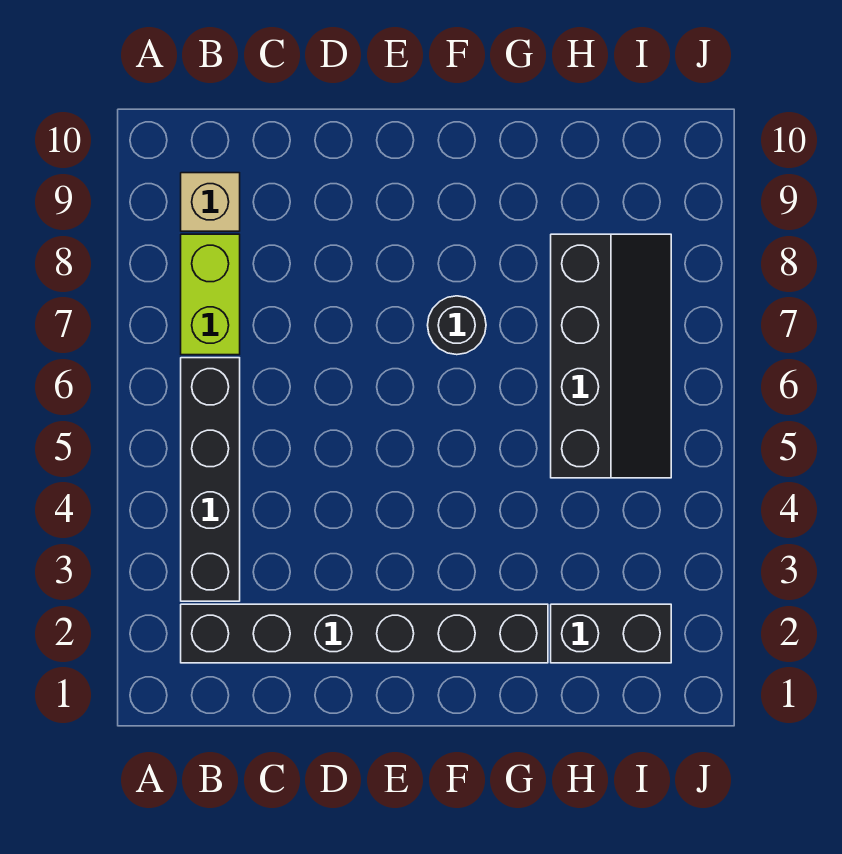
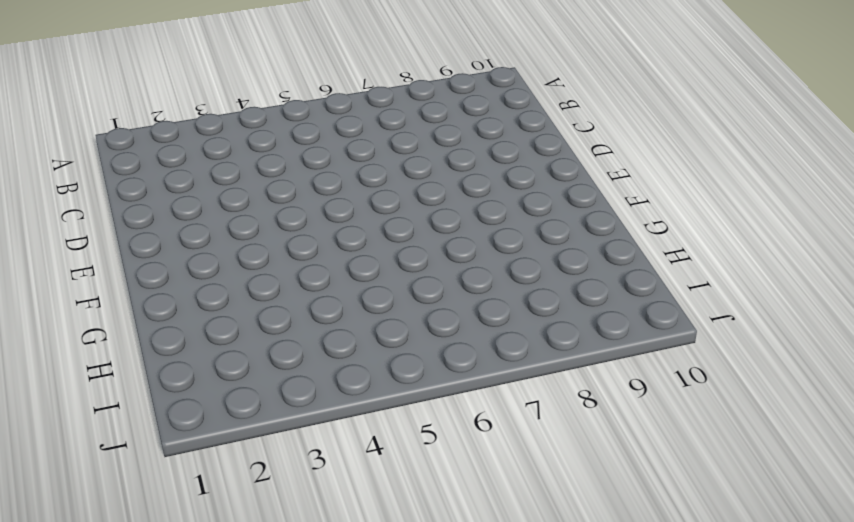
none -> black brick B2:G2 level 1
none -> black brick B3:B6 level 1

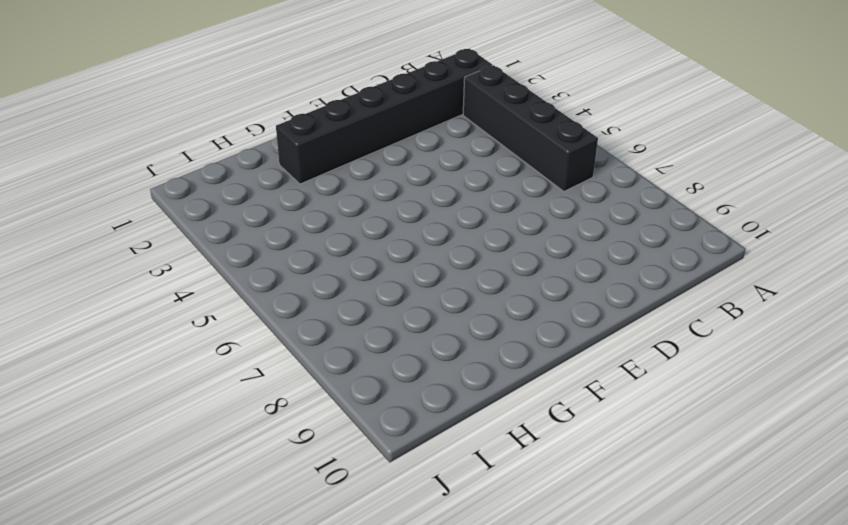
none -> lime brick B7:B8 level 1
none -> tan brick B9 level 1

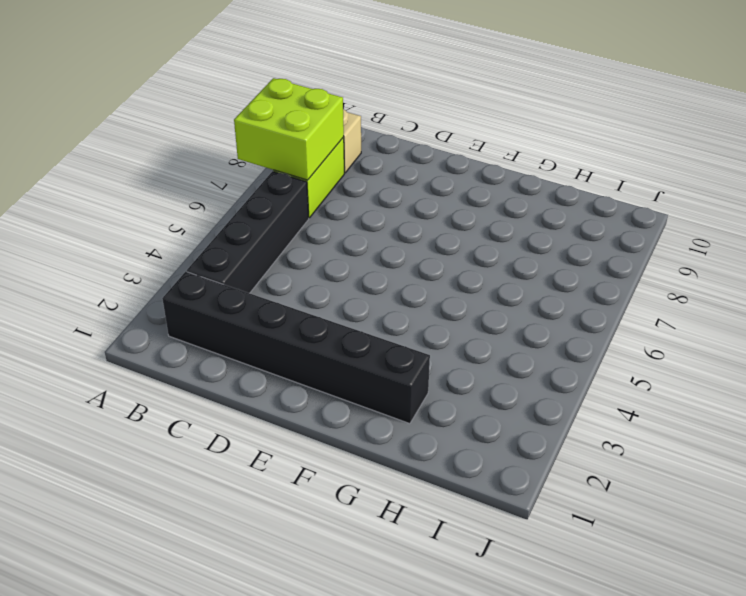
lime brick A7:B8 level 2 -> none
none -> black round brick F7 level 1
none -> black brick H2:I2 level 1

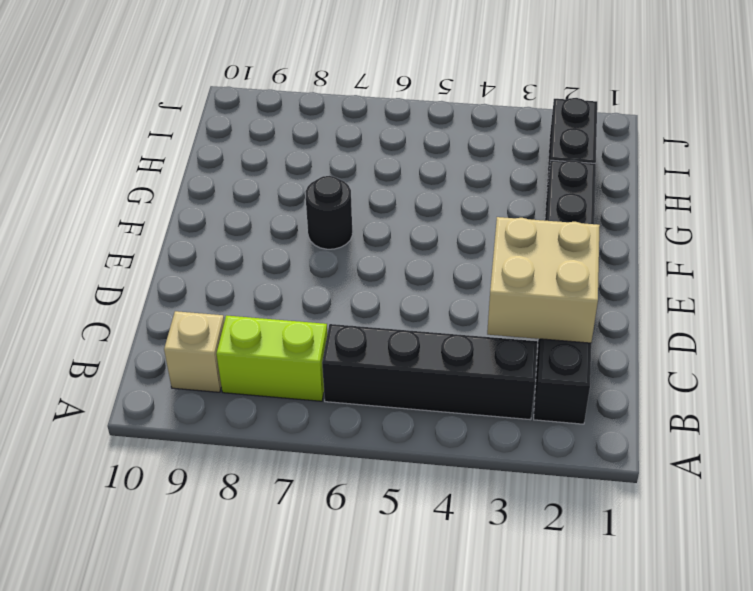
tan brick C2:D3 level 2 -> none
none -> black slope H5:I8 level 1 top H

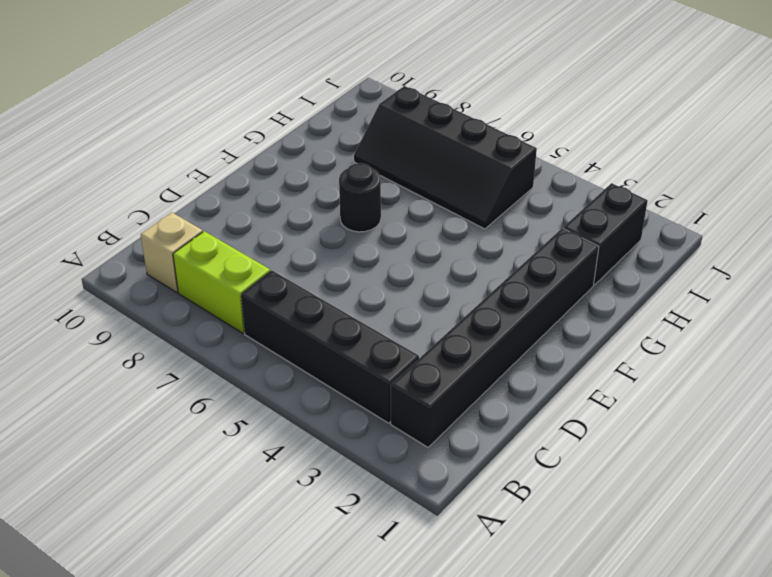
black slope H5:I8 level 1 top I -> black slope H5:I8 level 1 top H

